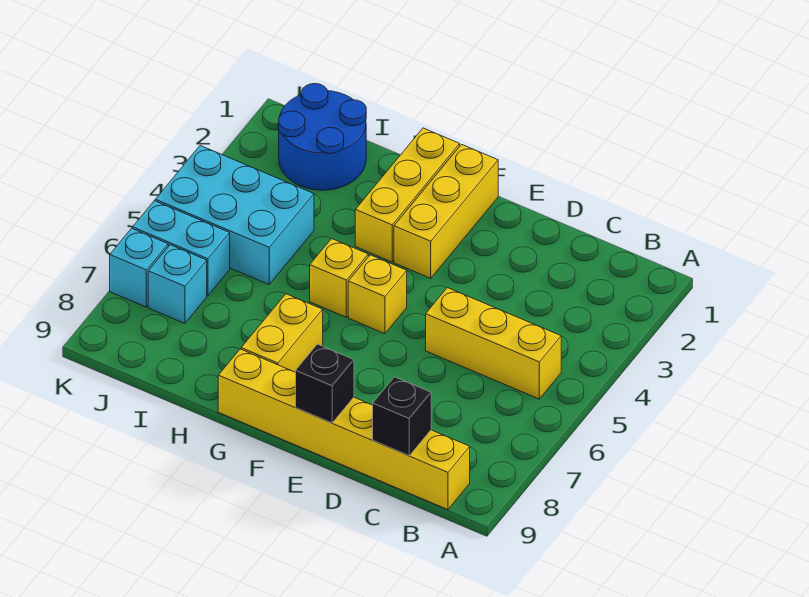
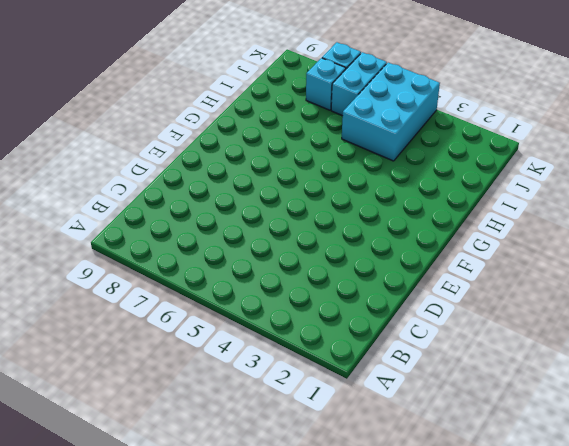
none -> yellow brick B5:D5 level 1
none -> yellow brick B9:G9 level 1
none -> yellow brick F1:F3 level 1

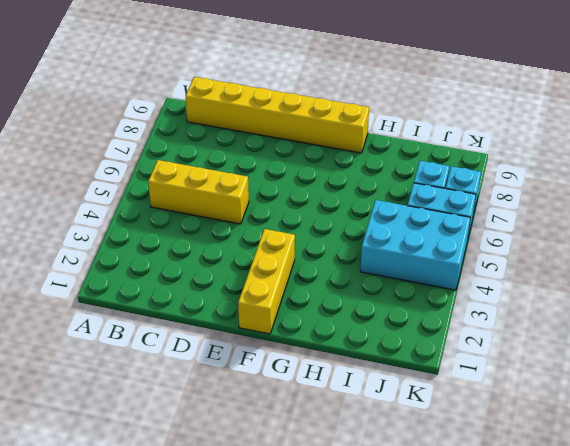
none -> yellow brick F5 level 1
none -> yellow brick G1:G3 level 1
none -> yellow brick G5 level 1

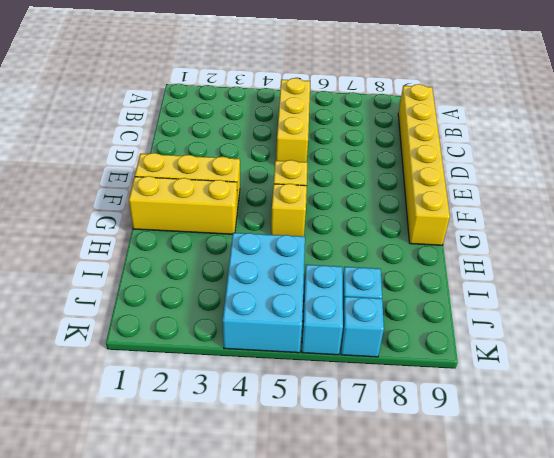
none -> yellow brick G7:G8 level 1
none -> blue round brick I1:J2 level 1
none -> black brick C9 level 2

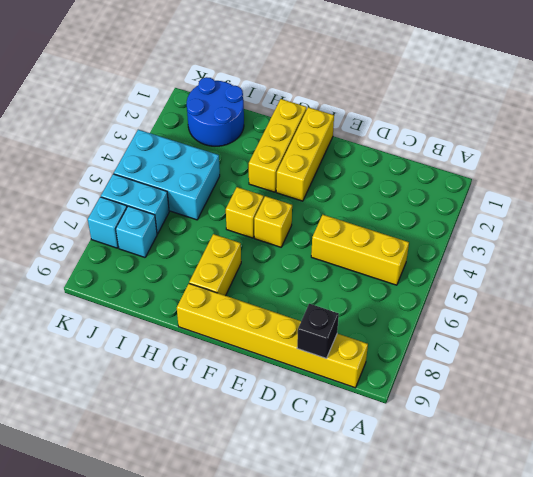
none -> black brick E9 level 2

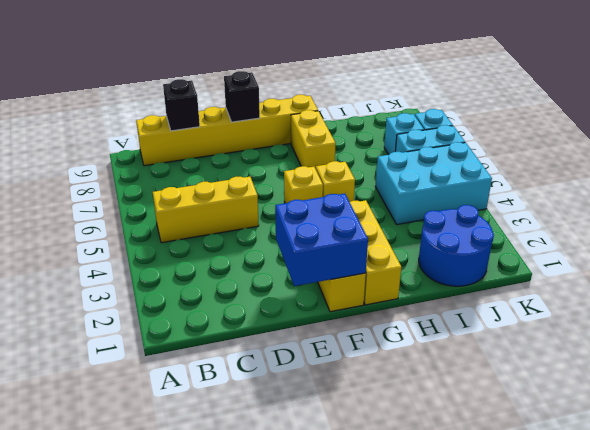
blue brick E1:F2 level 2 -> none

